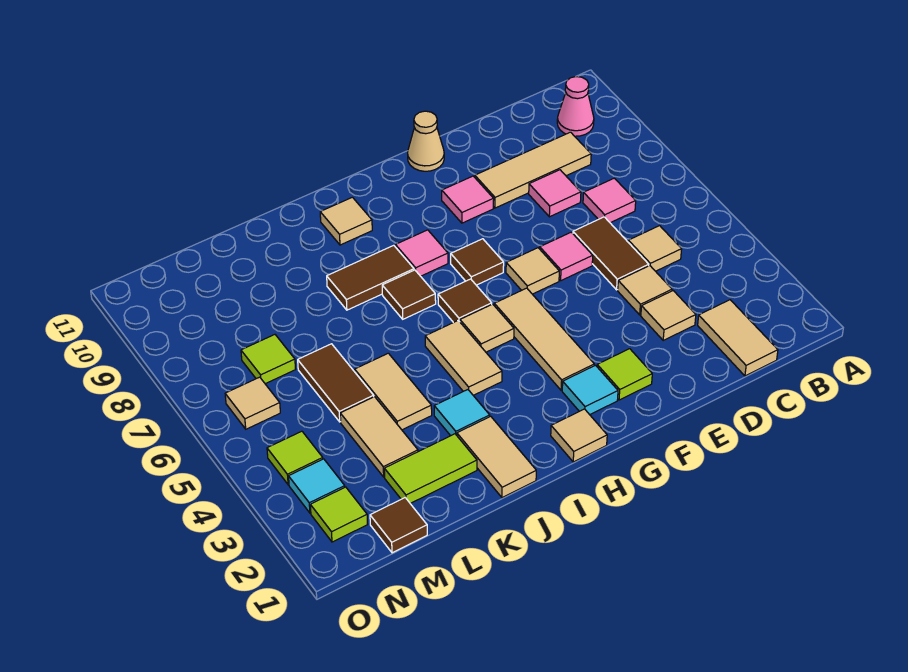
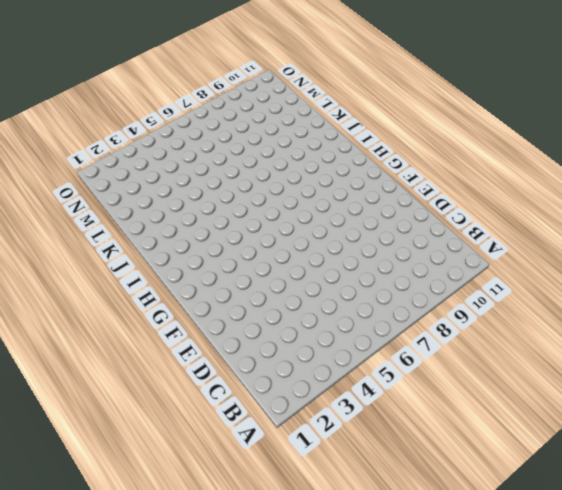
none -> pink cone B10 level 1
none -> tan tile C1:C2 level 1
none -> tan tile C5 level 1
none -> pink tile C7 level 1

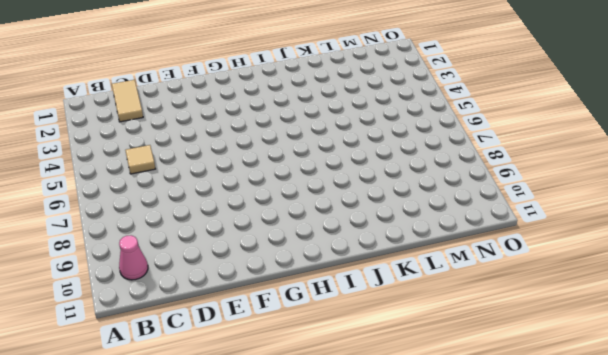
none -> pink tile C7 level 1
none -> tan tile C9:E9 level 1
none -> tan tile D3 level 1
none -> tan tile D4 level 1

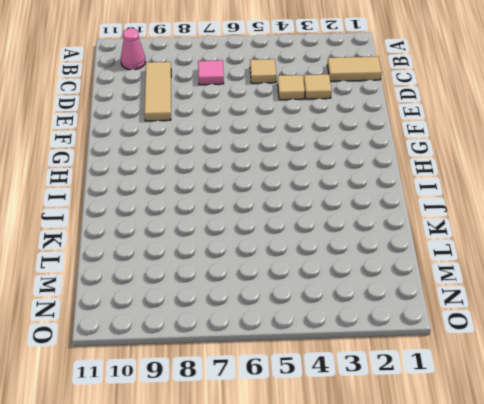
none -> brown tile D5:D6 level 1
none -> pink tile D8 level 1
none -> pink tile E6 level 1
none -> lime tile F2 level 1

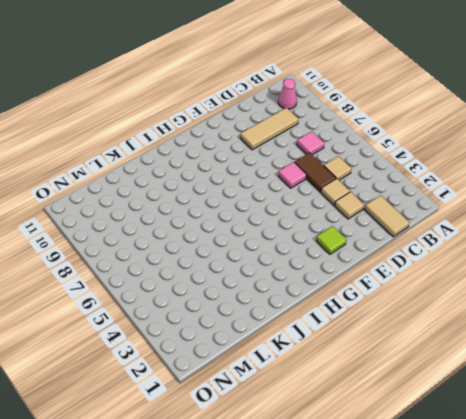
none -> pink tile D8 level 1
none -> tan tile F6 level 1
none -> pink tile F9 level 1
none -> tan cone F11 level 1

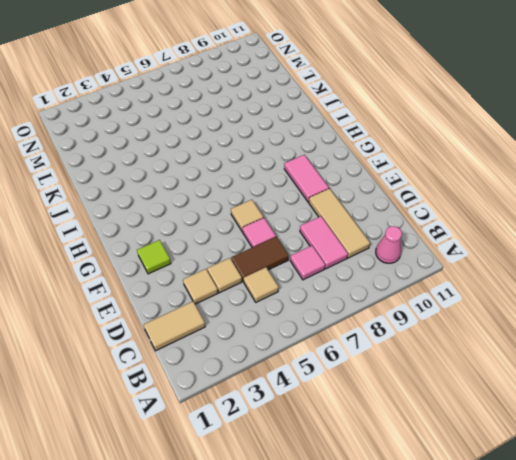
pink tile C8:D8 level 1 -> pink tile D8 level 1
pink tile F9:G9 level 1 -> pink tile F9 level 1
none -> tan cone F11 level 1
none -> cyan tile G2 level 1
none -> tan tile G3:G5 level 1
none -> brown tile G7 level 1

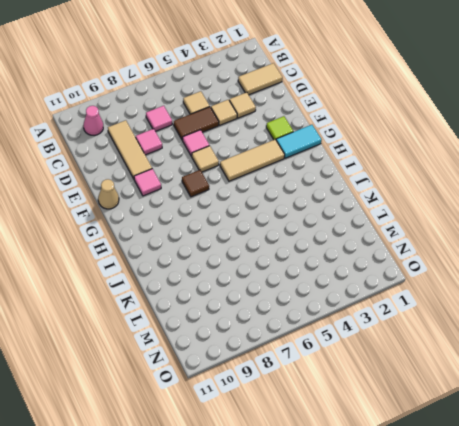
cyan tile G1:G2 level 1 -> cyan tile G2 level 1
none -> tan tile H1 level 1
none -> tan tile H5 level 1
none -> brown tile H6 level 1
none -> pink tile H8 level 1

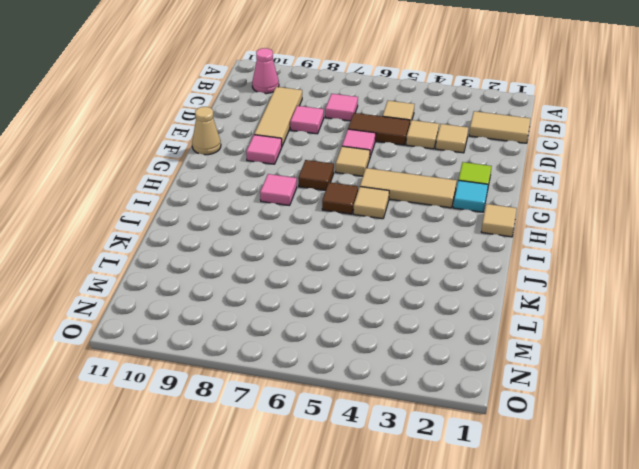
none -> tan tile I4:I5 level 1
none -> brown tile I7 level 1
none -> brown tile I8:J8 level 1
none -> tan tile I10 level 1

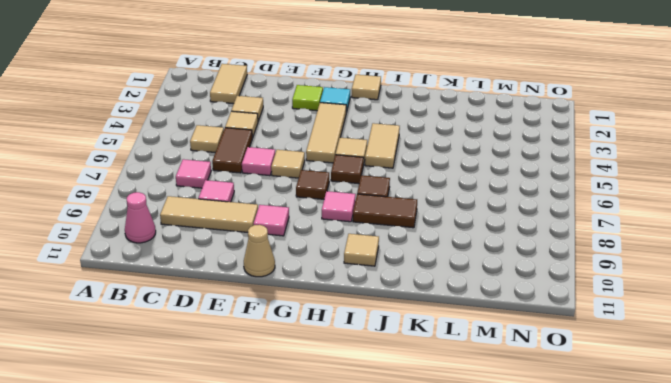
none -> tan tile J1:J2 level 1
none -> cyan tile J3 level 1
none -> lime tile K2:L2 level 1
none -> tan tile K4:K5 level 1

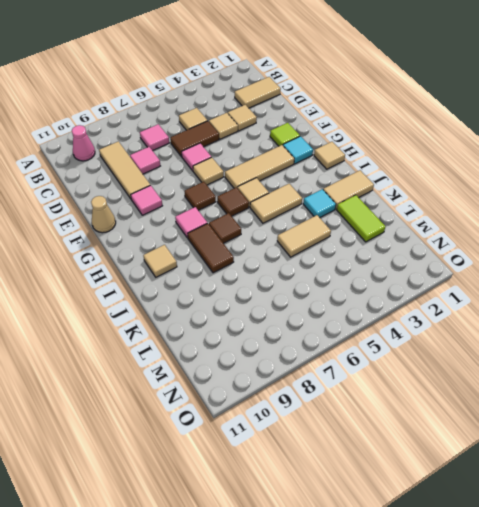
none -> tan tile L3:L4 level 1
none -> brown tile L5:L6 level 1
none -> brown tile M1 level 1
none -> lime tile M7 level 1

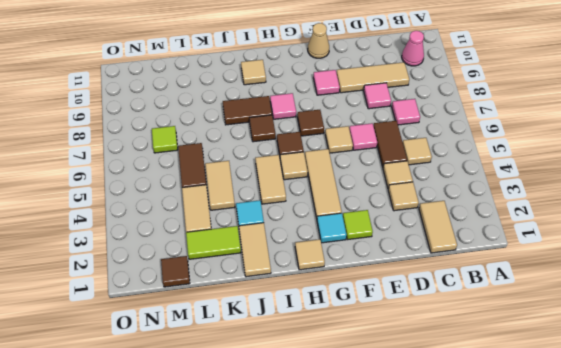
none -> lime tile N2 level 1
none -> cyan tile N3 level 1
none -> lime tile N4 level 1
none -> tan tile N6 level 1

